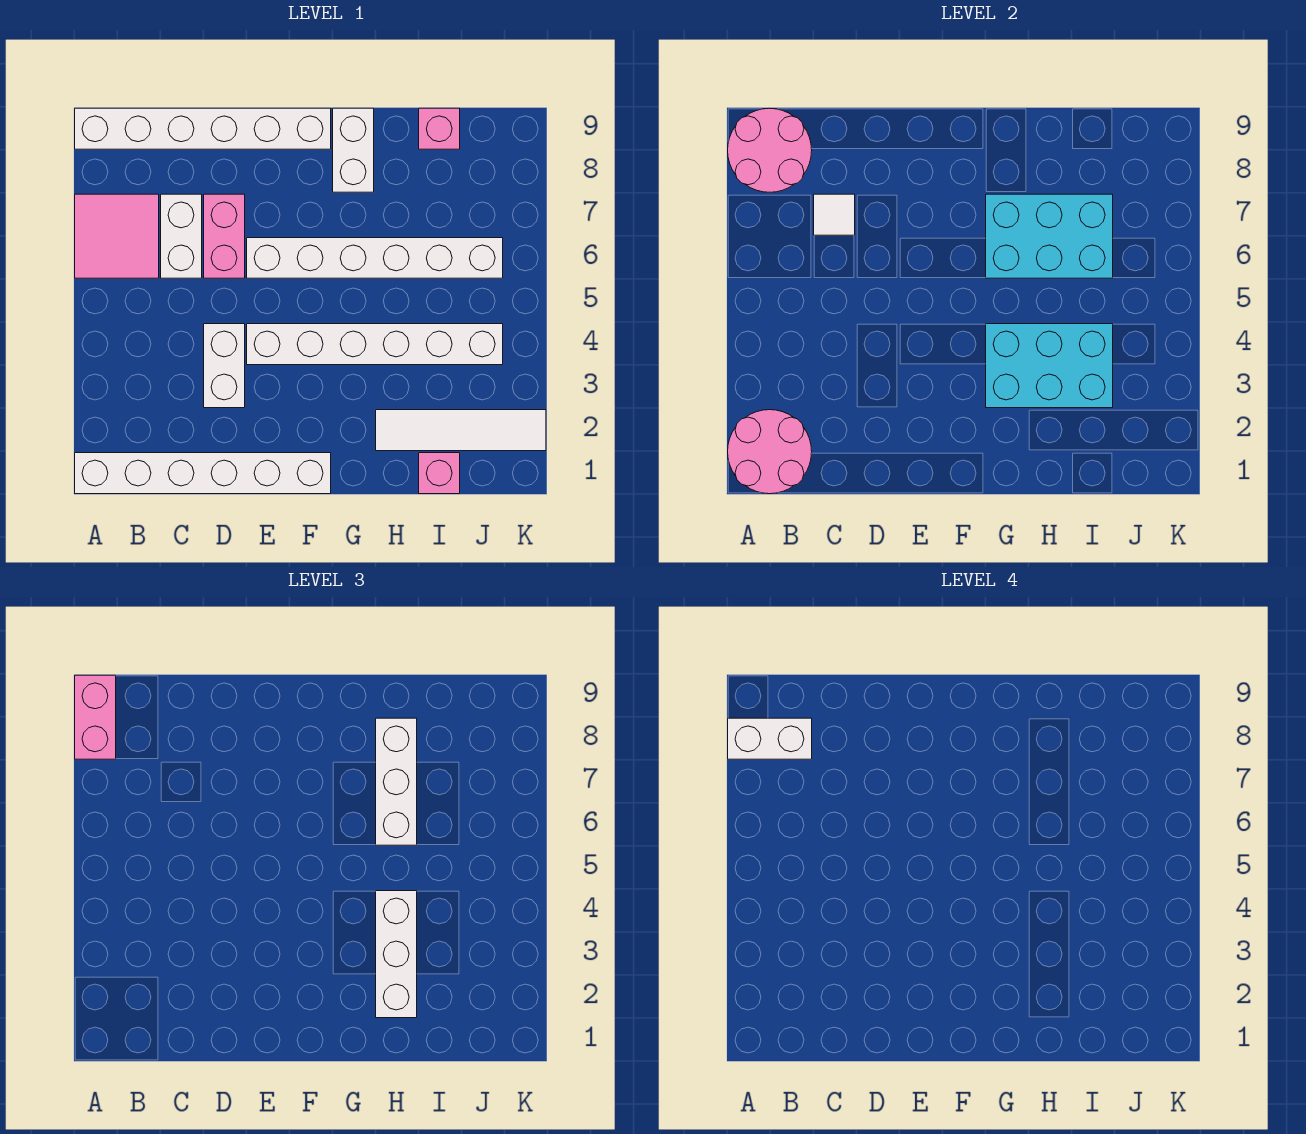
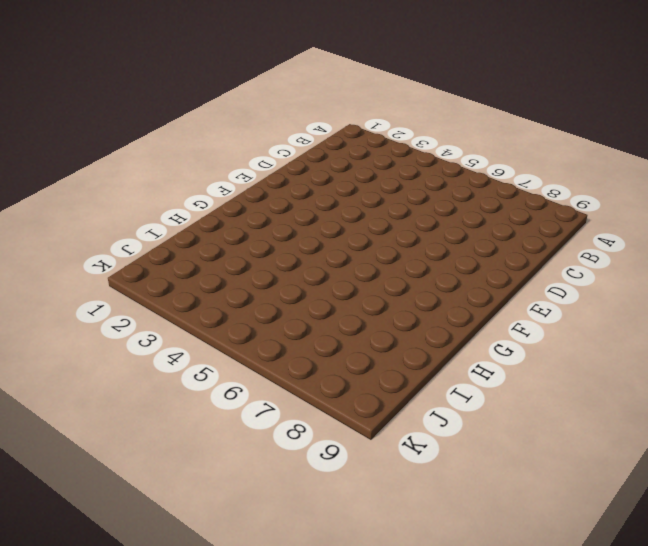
none -> white brick A1:F1 level 1
none -> pink tile A6:B7 level 1
none -> white brick A9:F9 level 1

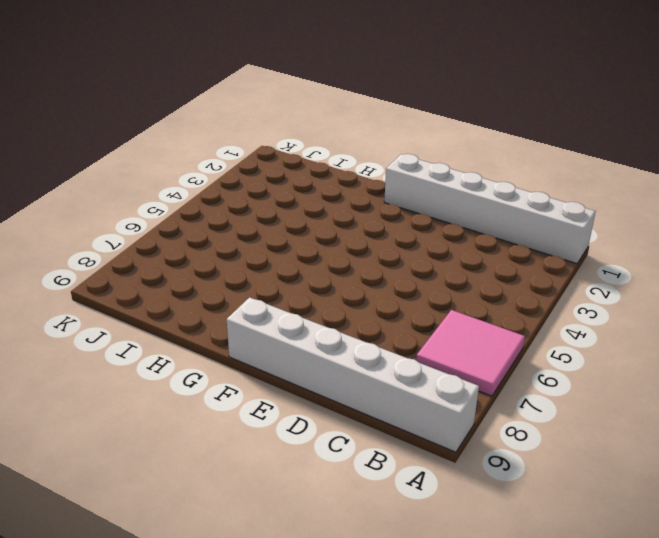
none -> white brick C6:C7 level 1
none -> white brick D3:D4 level 1
none -> pink brick D6:D7 level 1

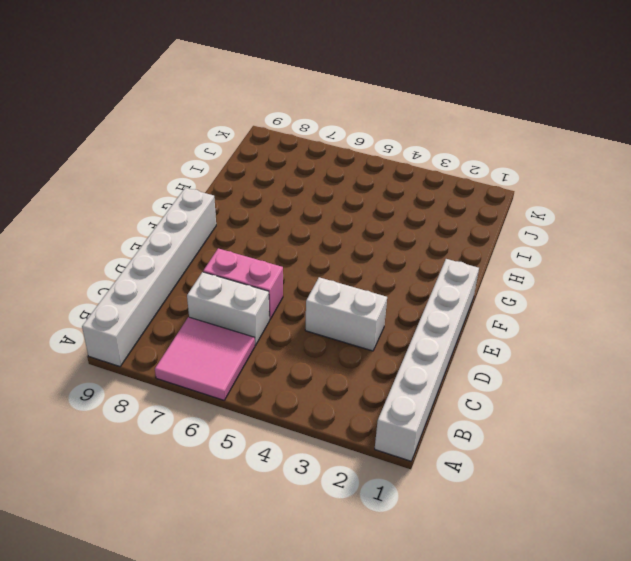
none -> white brick E4:J4 level 1
none -> white brick E6:J6 level 1
none -> white brick G8:G9 level 1

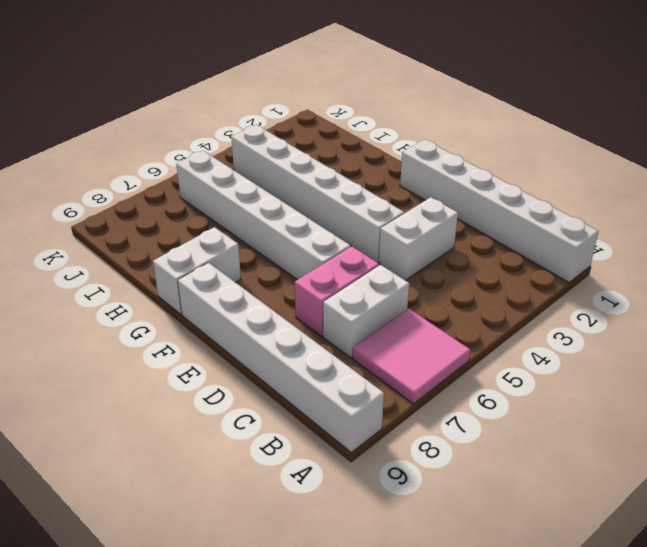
none -> white tile H2:K2 level 1
none -> pink brick I1 level 1
none -> pink brick I9 level 1

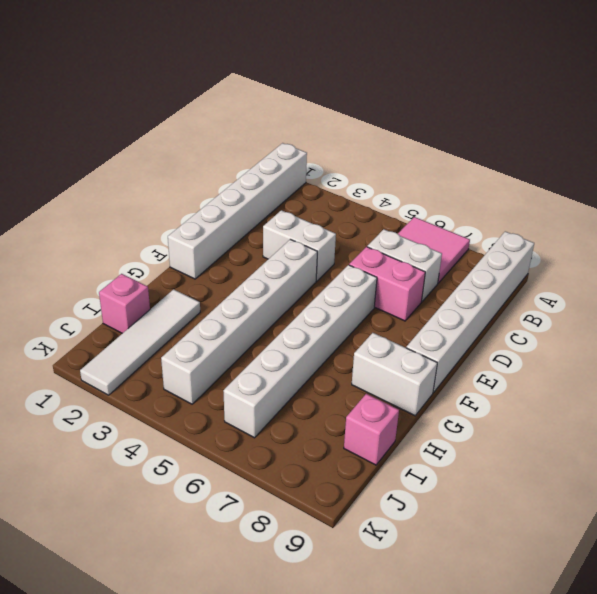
none -> pink round brick A1:B2 level 2
none -> pink round brick A8:B9 level 2
none -> white tile C7 level 2

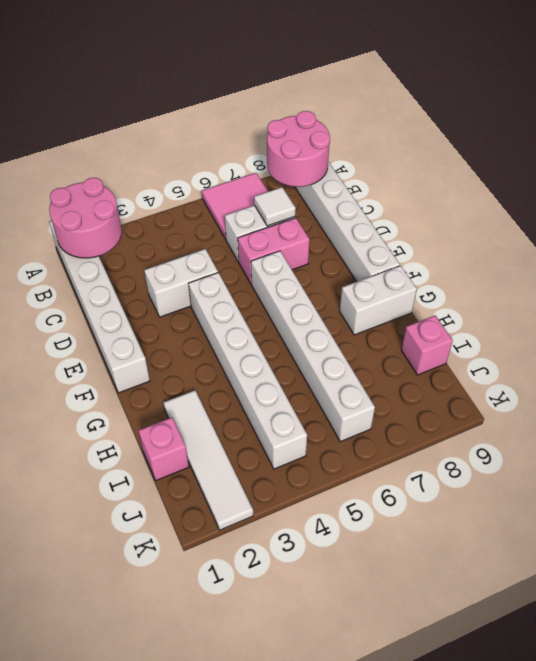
none -> cyan brick G3:I4 level 2
none -> cyan brick G6:I7 level 2
none -> pink brick A8:A9 level 3

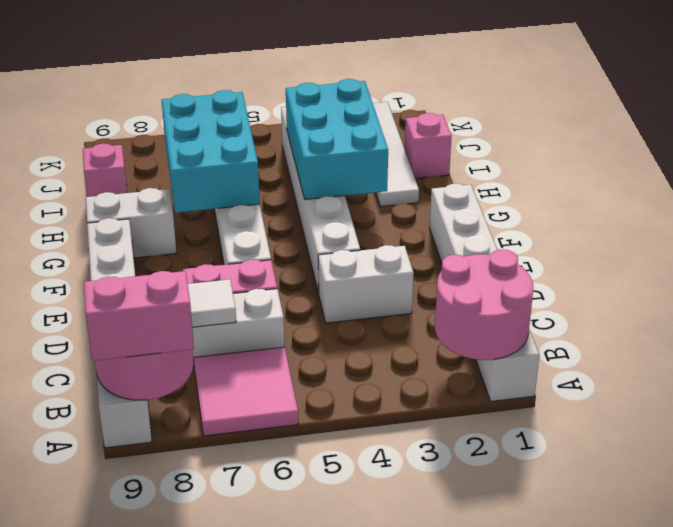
none -> white brick H2:H4 level 3
none -> white brick H6:H8 level 3
none -> white brick A8:B8 level 4

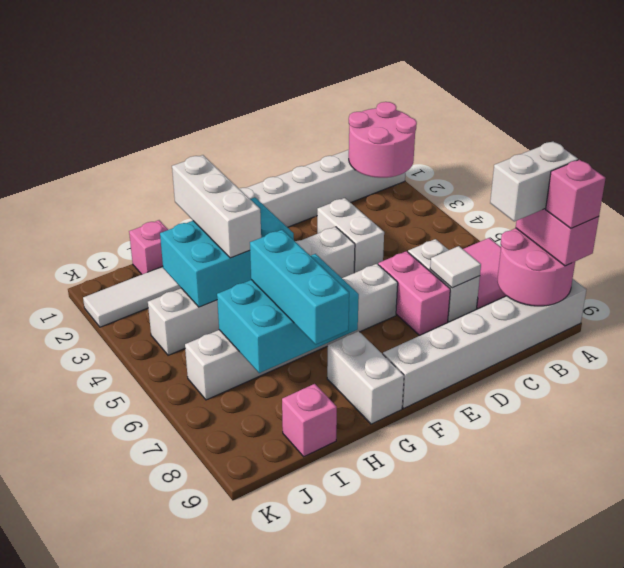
pink brick A9 level 4 -> none
cyan brick H6:H8 level 3 -> white brick H6:H8 level 3

